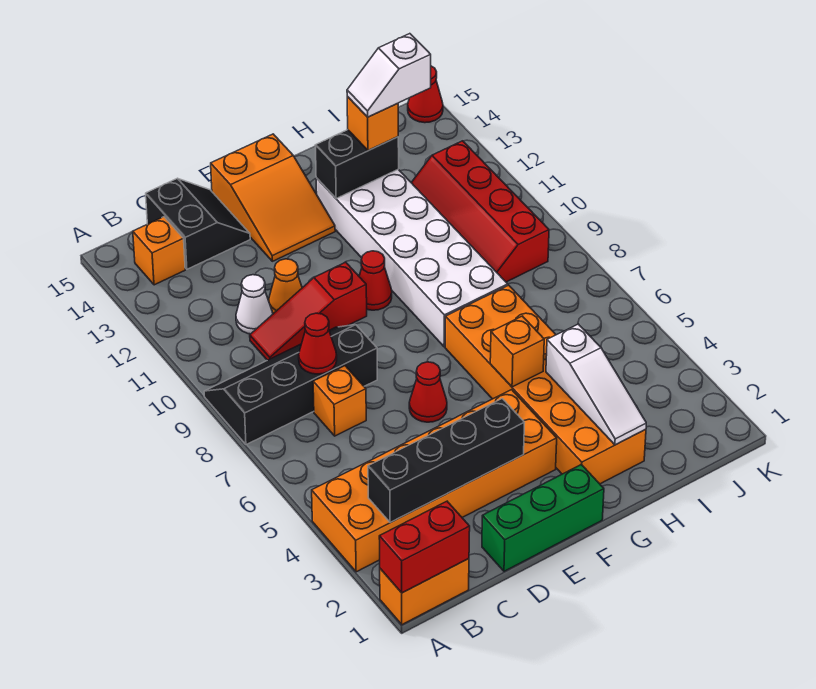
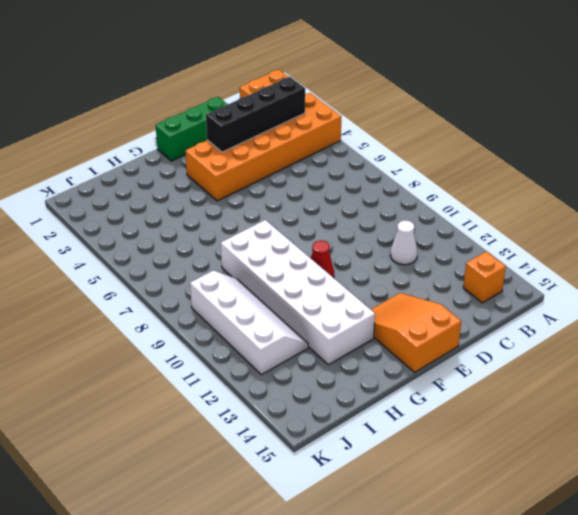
white slope I9:J12 level 1 top J -> red slope I9:J12 level 1 top J
none -> black slope A8:D9 level 1 top 8
none -> orange brick C7 level 1
none -> red slope C10:E10 level 1 top E

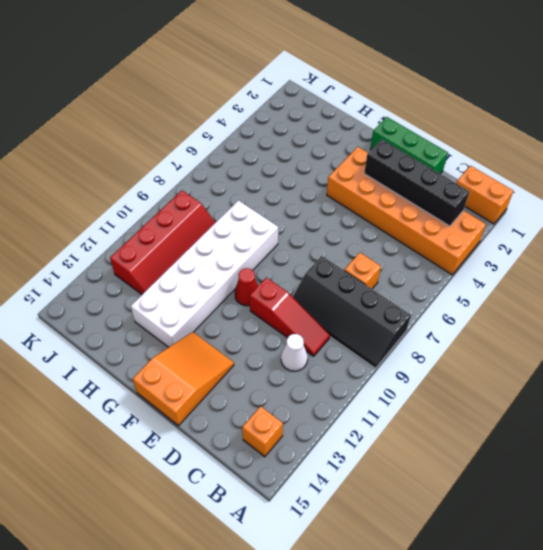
none -> black slope C14:D15 level 1 top C
none -> orange cone D11 level 1
none -> red cone E6 level 1

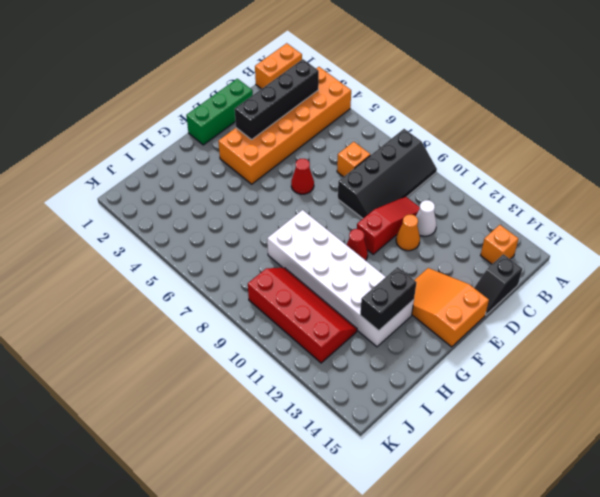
black slope C15:D15 level 1 top C -> black slope C14:D15 level 1 top C
none -> orange brick G2:H7 level 1
none -> red cone K15 level 1
none -> red brick A1:B1 level 2

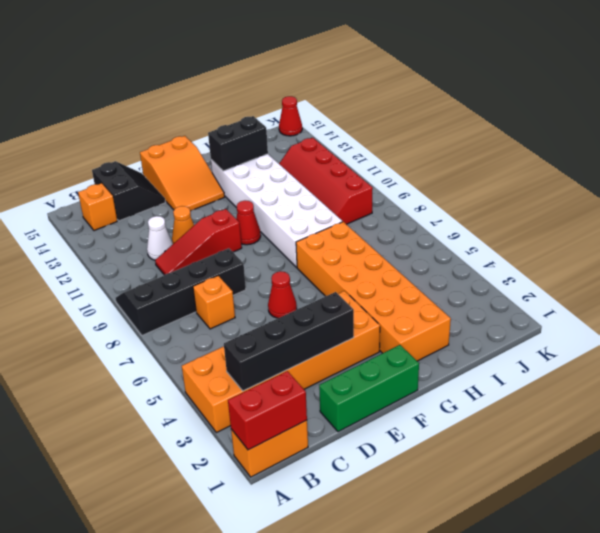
none -> red cone C8 level 2
none -> orange brick G5 level 2
none -> white slope H2:H4 level 2 top 4

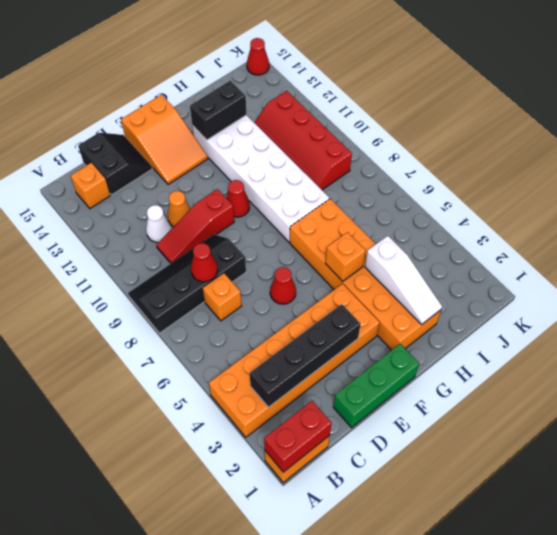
none -> orange brick H13 level 3
none -> white slope H13:I13 level 4 top I

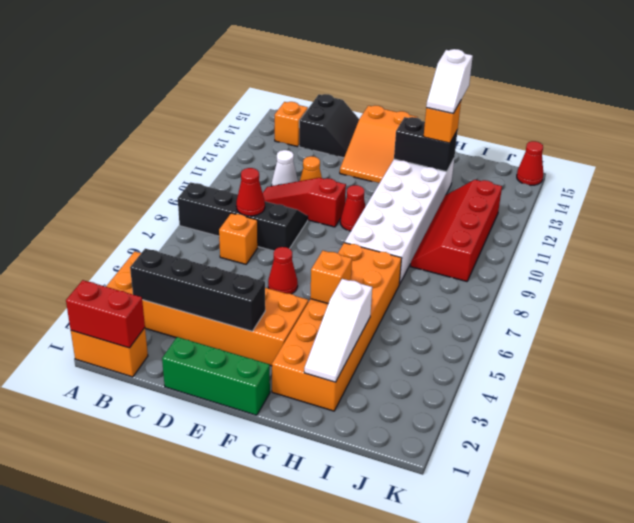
white slope H13:H14 level 4 top 14 -> white slope H13:I13 level 4 top I

